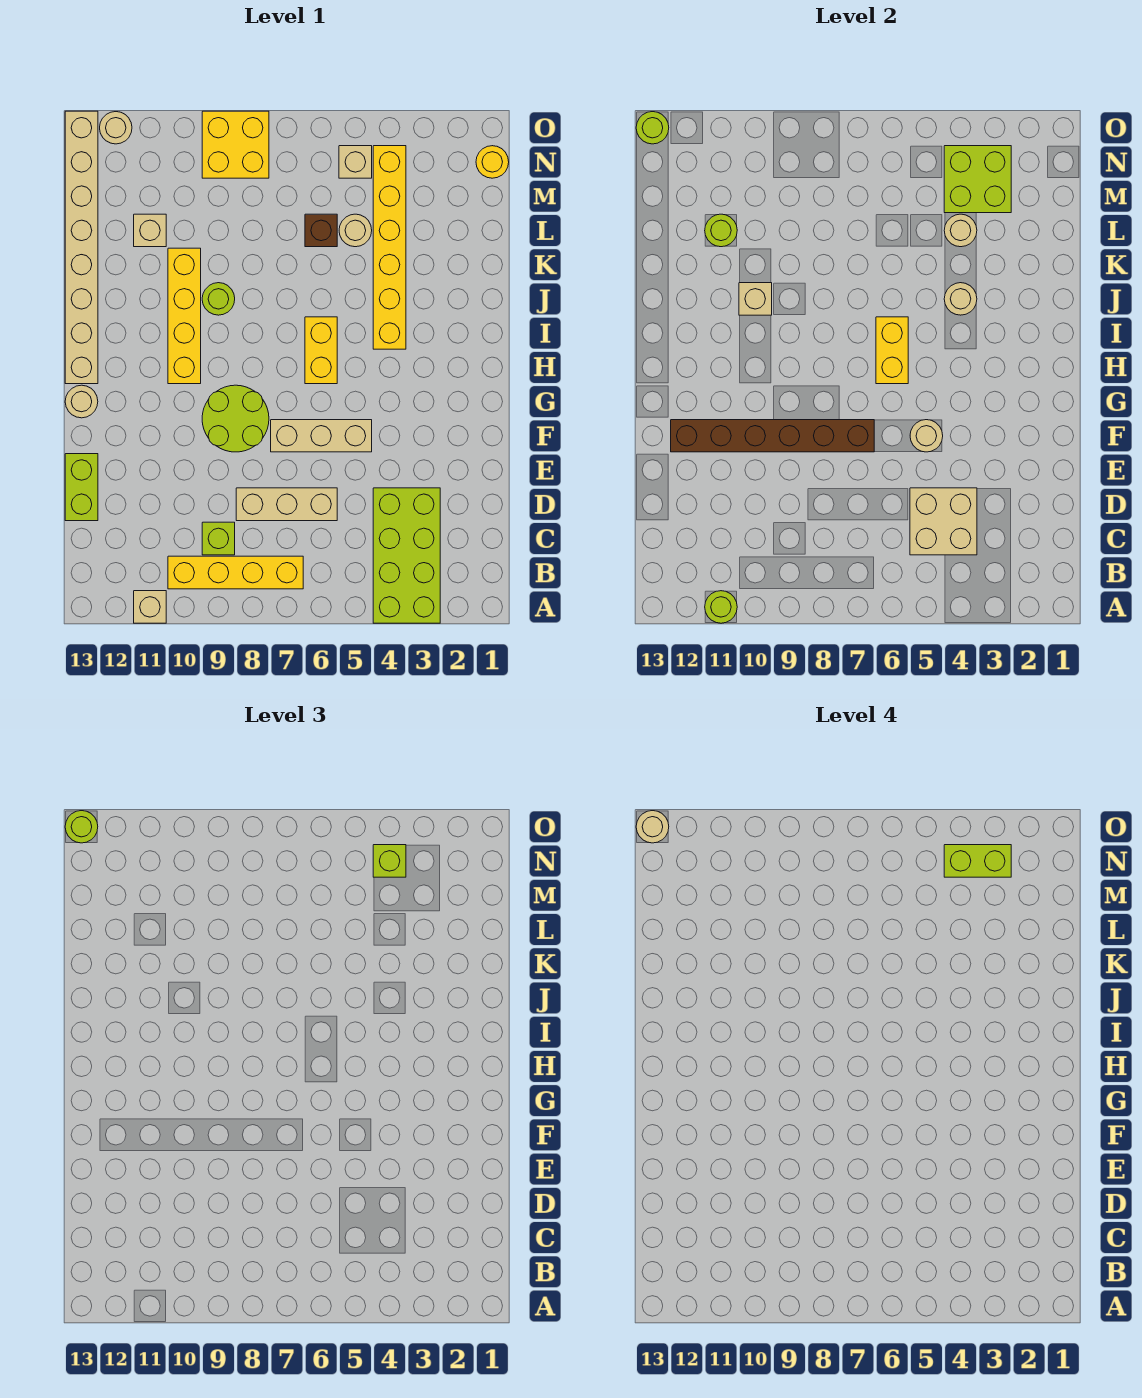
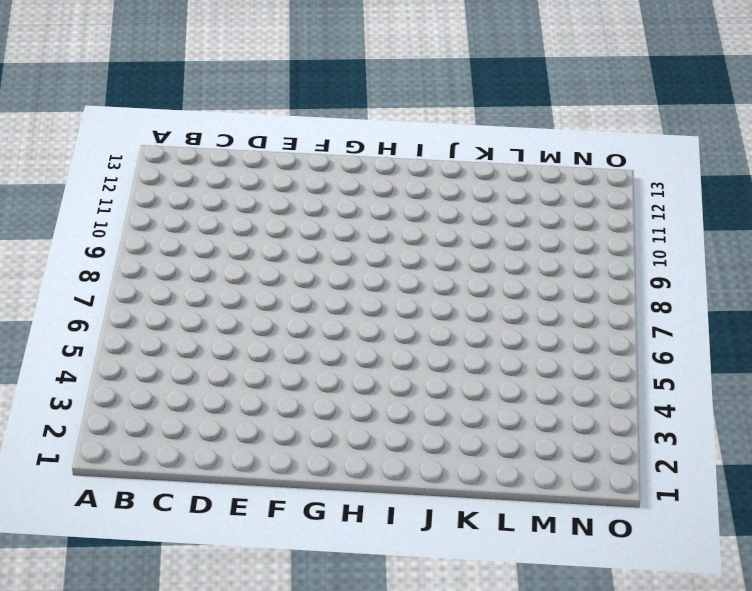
none -> lime brick A3:D4 level 1
none -> tan brick A11 level 1
none -> yellow brick B7:B10 level 1
none -> lime brick C9 level 1

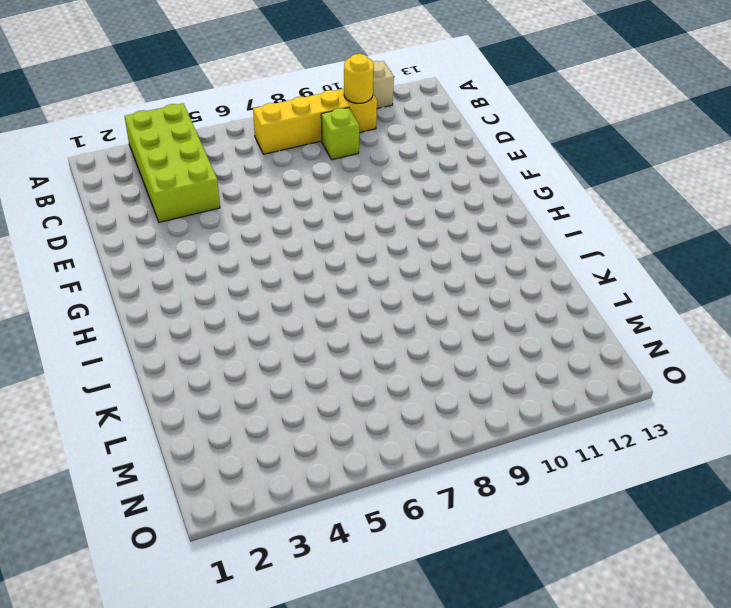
yellow round brick B10 level 2 -> yellow round brick N1 level 1
none -> tan brick D6:D8 level 1
none -> lime brick D13:E13 level 1
none -> tan brick F5:F7 level 1
none -> lime round brick F8:G9 level 1

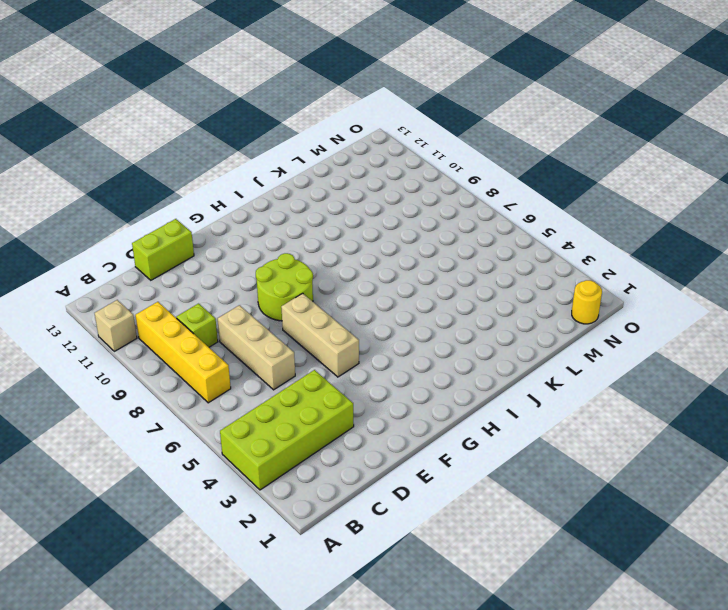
none -> tan round brick G13 level 1
none -> yellow brick H6:I6 level 1
none -> yellow brick H10:K10 level 1
none -> tan brick H13:O13 level 1

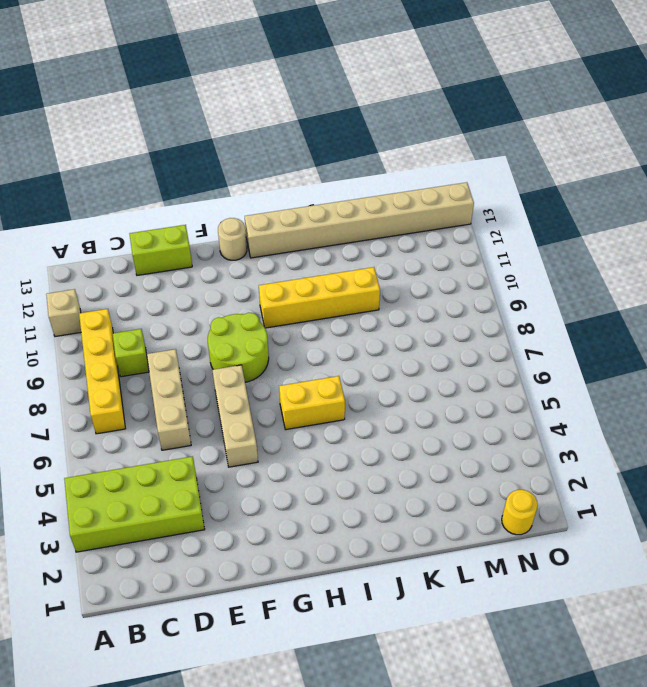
none -> yellow brick I4:N4 level 1
none -> lime round brick J9 level 1
none -> tan round brick L5 level 1
none -> brown brick L6 level 1

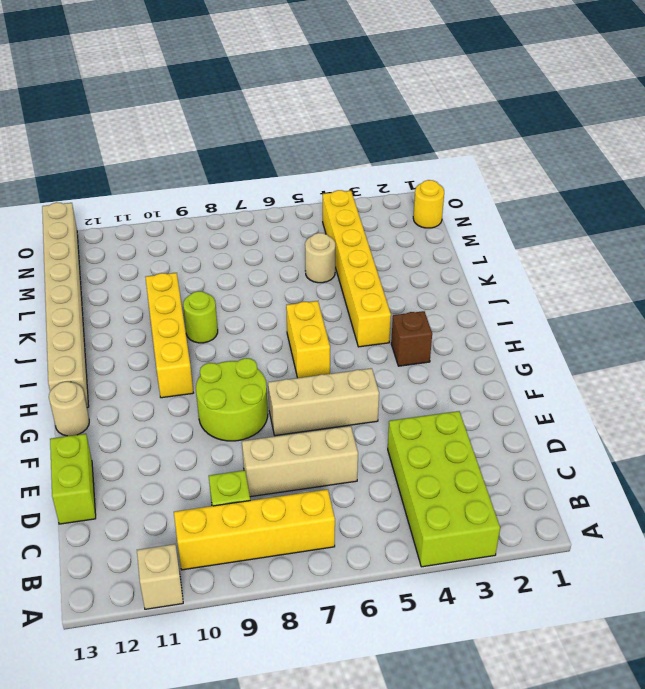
brown brick H3 level 1 -> brown brick L6 level 1
none -> tan brick L11 level 1
none -> tan brick N5 level 1
none -> yellow brick N8:O9 level 1
none -> tan round brick O12 level 1

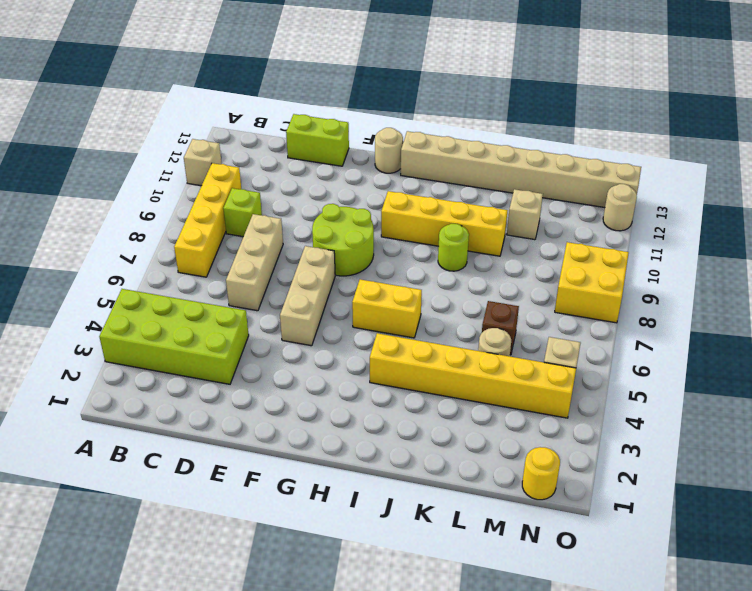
none -> lime round brick A11 level 2
none -> tan brick C4:D5 level 2
none -> tan round brick F5 level 2
none -> brown brick F7:F12 level 2

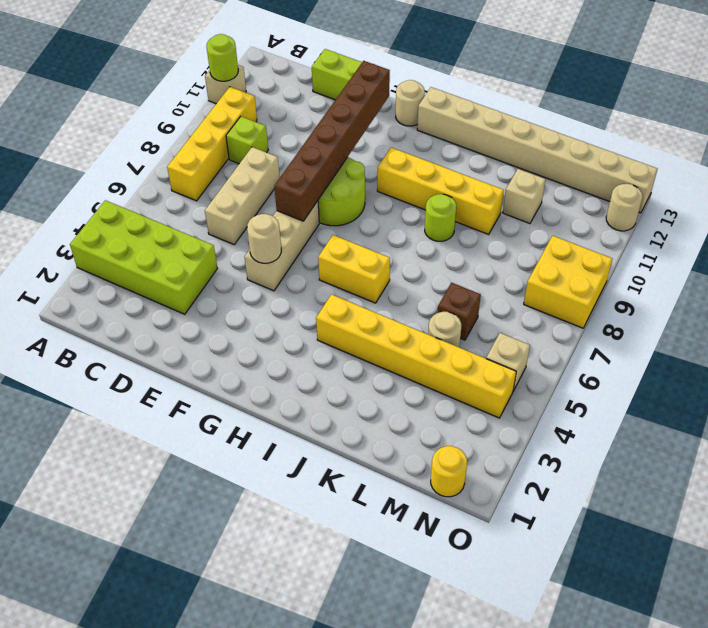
none -> tan brick C4:D5 level 2
none -> yellow brick H6:I6 level 2
none -> tan round brick J4 level 2
none -> tan brick J10 level 2

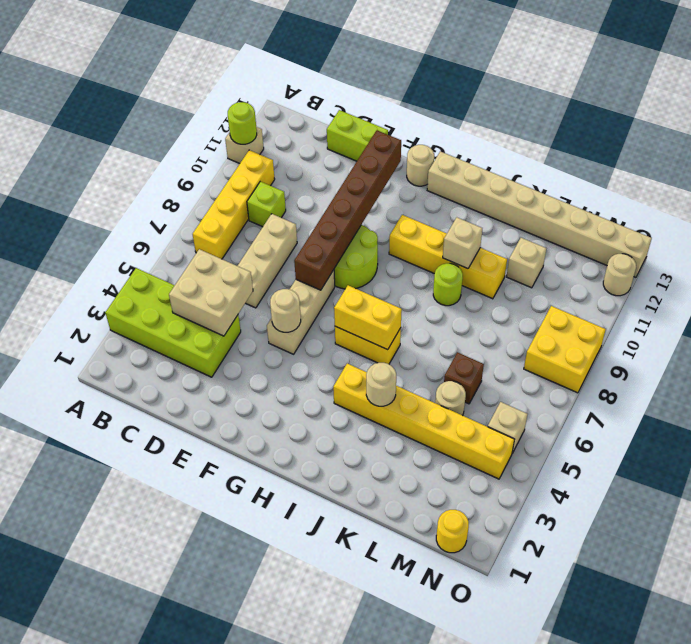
none -> tan round brick L4 level 2
none -> lime round brick L11 level 2
none -> lime brick M3:N4 level 2
none -> lime round brick O13 level 2

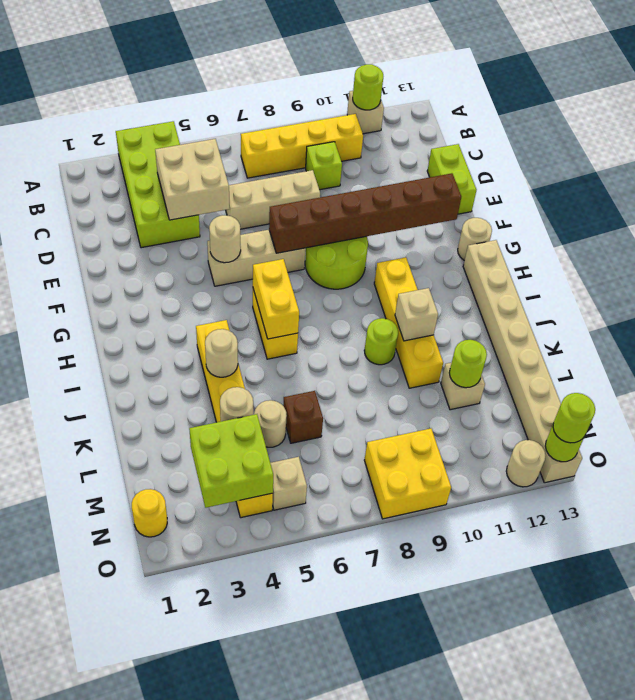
none -> lime brick N4 level 3
none -> lime brick N3:N4 level 4
none -> tan round brick O13 level 4

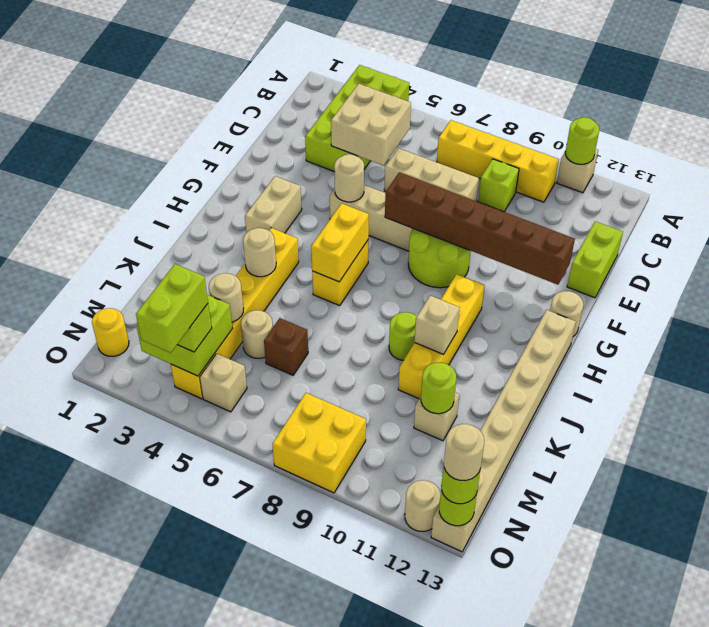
tan brick G3:H3 level 1 -> none
lime brick N4:O4 level 4 -> lime brick N3:N4 level 4

